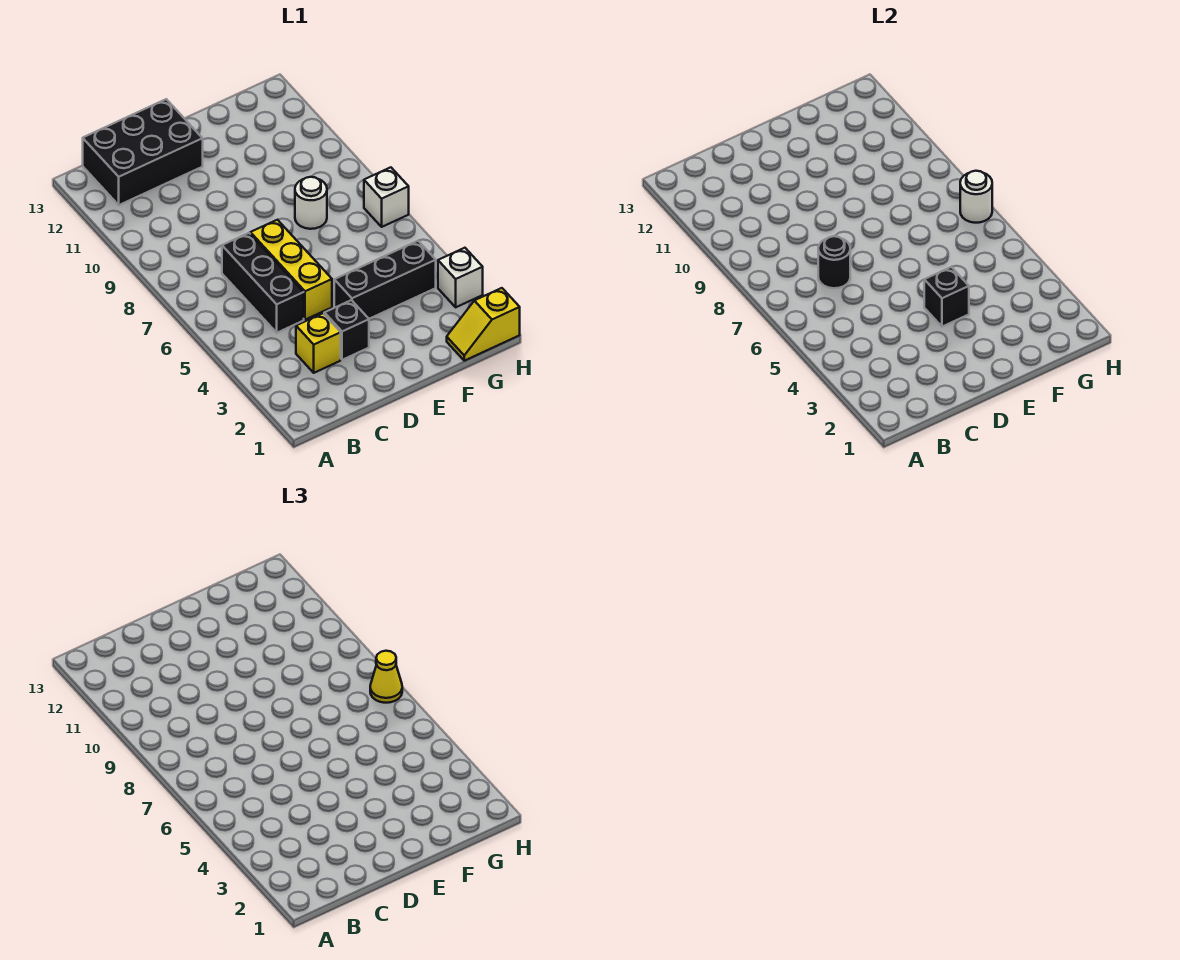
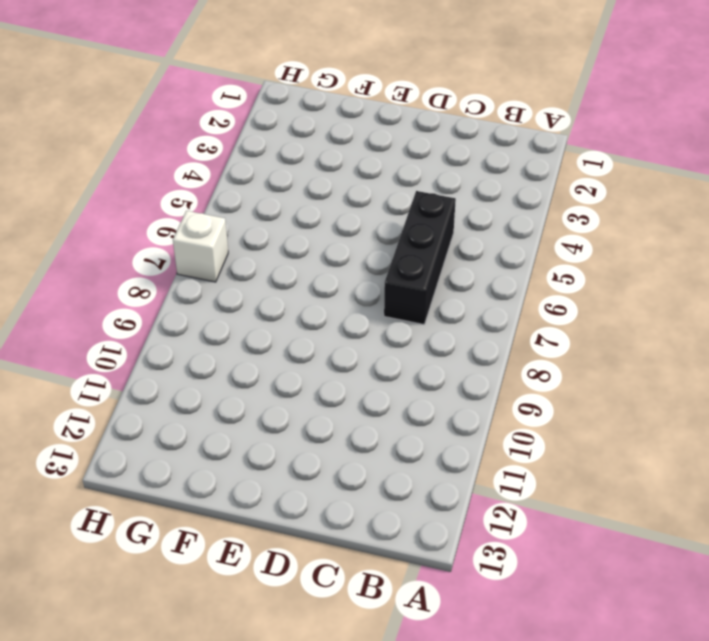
none -> black brick B12:D13 level 1
none -> yellow brick C3 level 1
none -> black brick D3 level 1

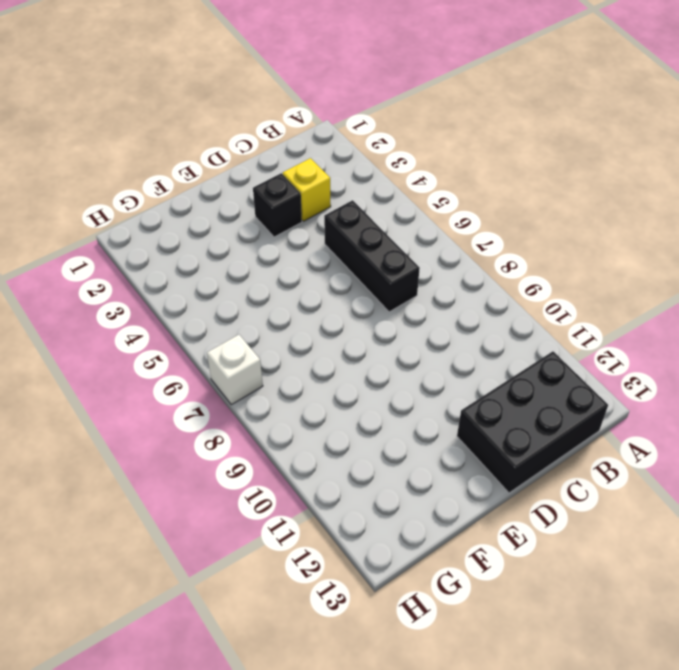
none -> yellow brick D5:D7 level 1
none -> black brick E4:G4 level 1
none -> white round brick F8 level 1

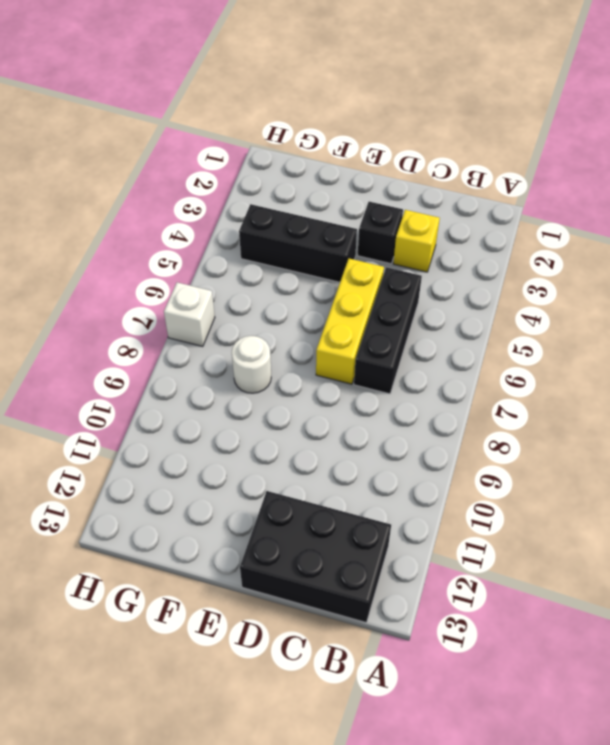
none -> yellow slope G1:H1 level 1 top H
none -> white brick H3 level 1
none -> black round brick C7 level 2

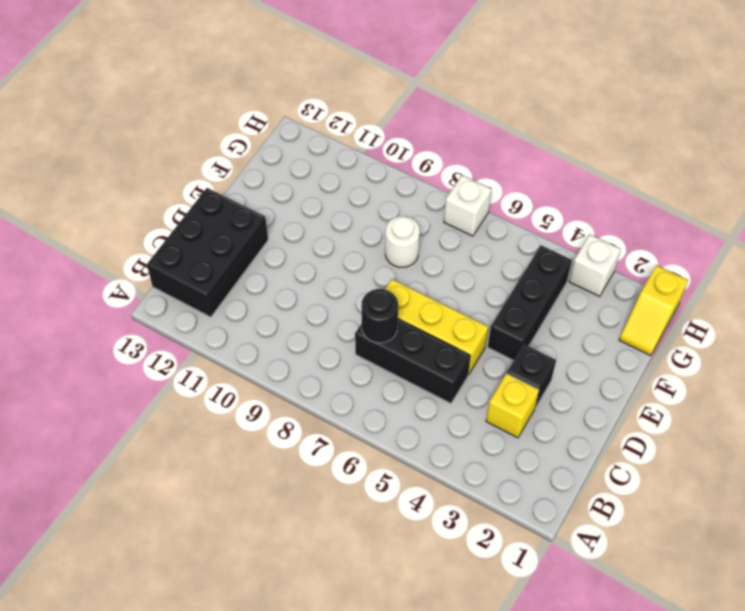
none -> black brick E4 level 2
none -> white round brick H7 level 2
none -> yellow cone H7 level 3

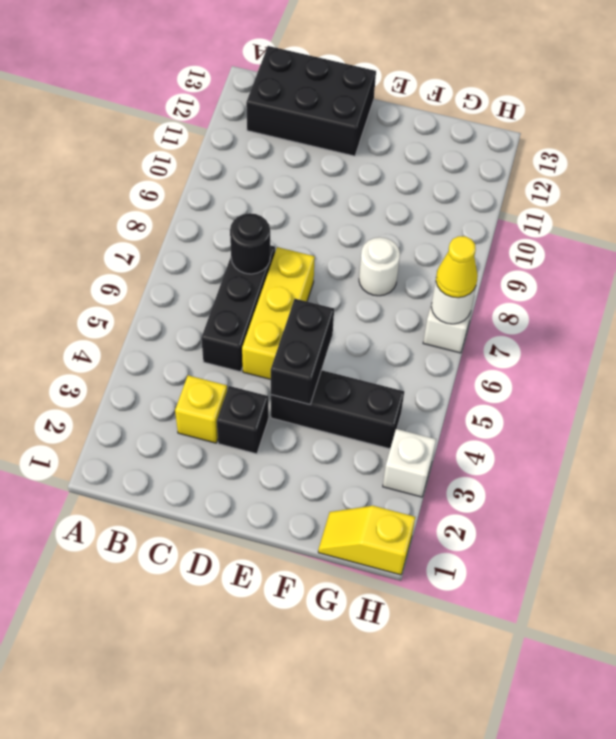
black brick E4:E5 level 2 -> black brick E4 level 2

